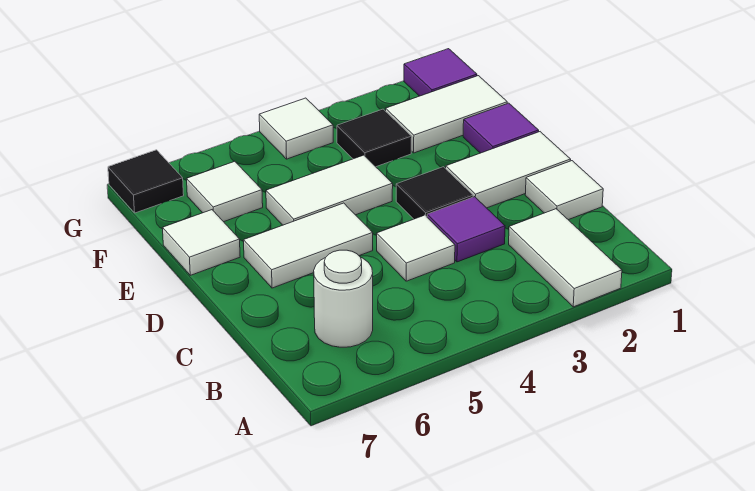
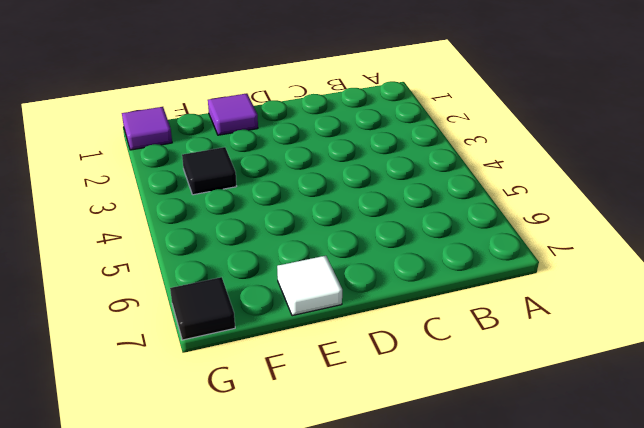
none -> white tile A2:B2 level 1
none -> white round brick B6 level 1
none -> white tile C1 level 1

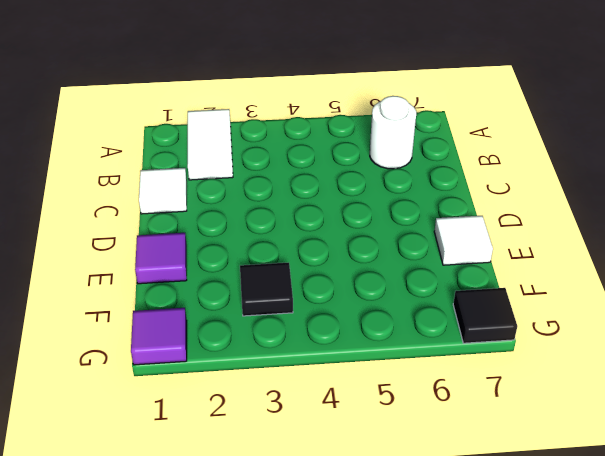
none -> purple tile C3 level 1
none -> white tile C4 level 1
none -> white tile D1:D2 level 1

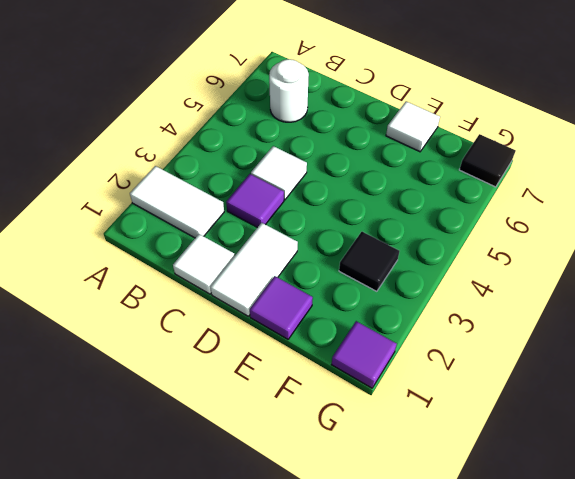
none -> black tile D3 level 1
none -> white tile D5:D6 level 1
none -> white tile E4:E5 level 1

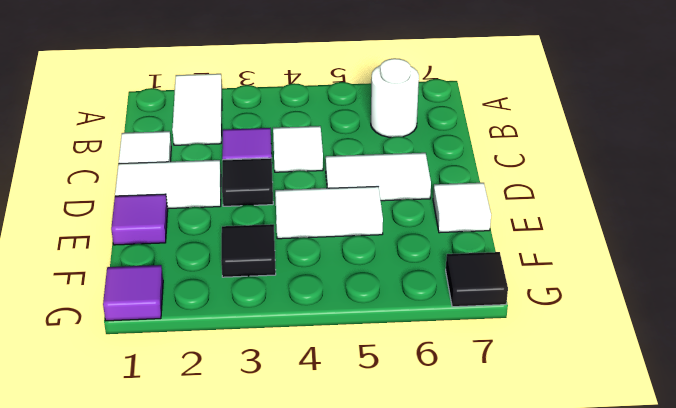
none -> white tile F1:F2 level 1
none -> white tile F6 level 1
none -> white tile G4 level 1

